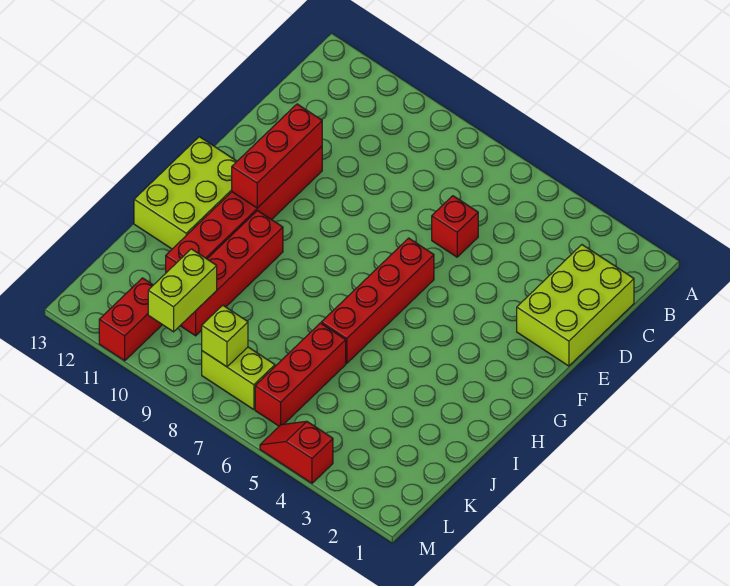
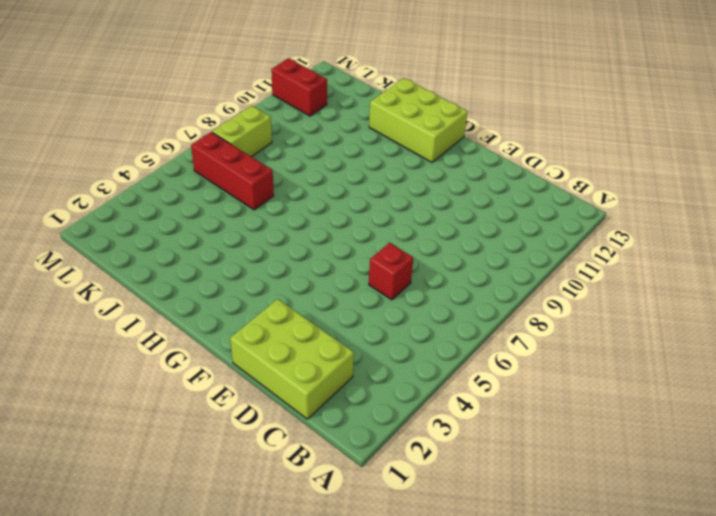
none -> red brick E11:J11 level 1
none -> red brick F6:I6 level 1
none -> red brick H10:K10 level 1

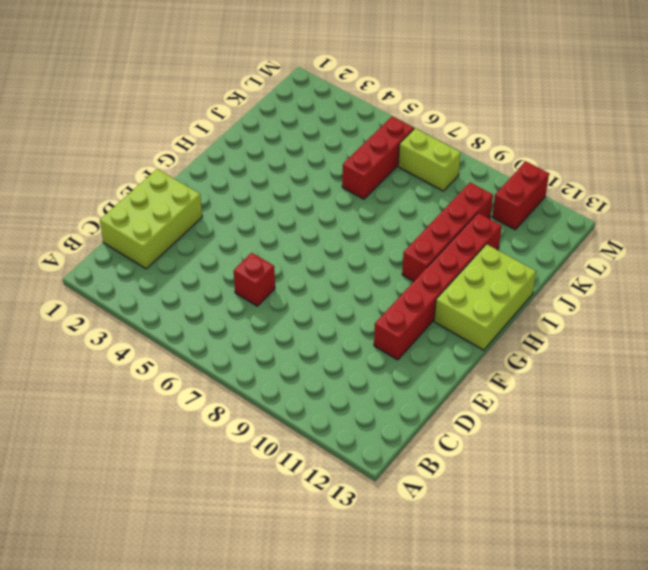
none -> red brick F6:I6 level 1
none -> red slope M4:M5 level 1 top 4
none -> red brick E11:G11 level 2

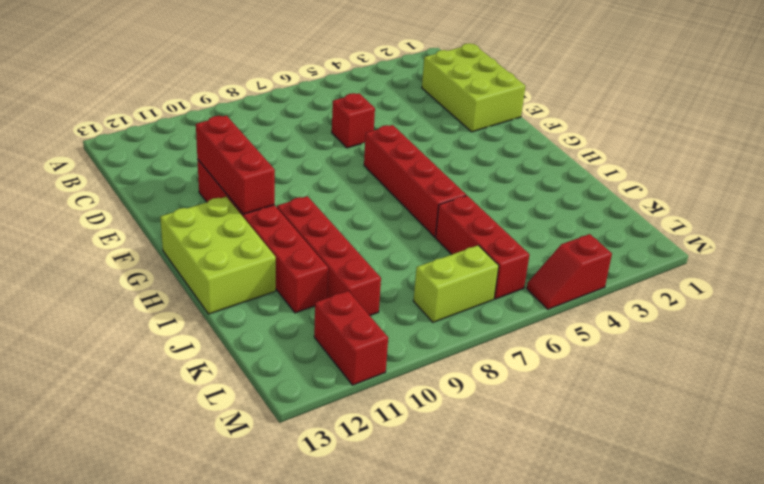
none -> lime brick K10:L10 level 2
none -> lime brick L8 level 2

